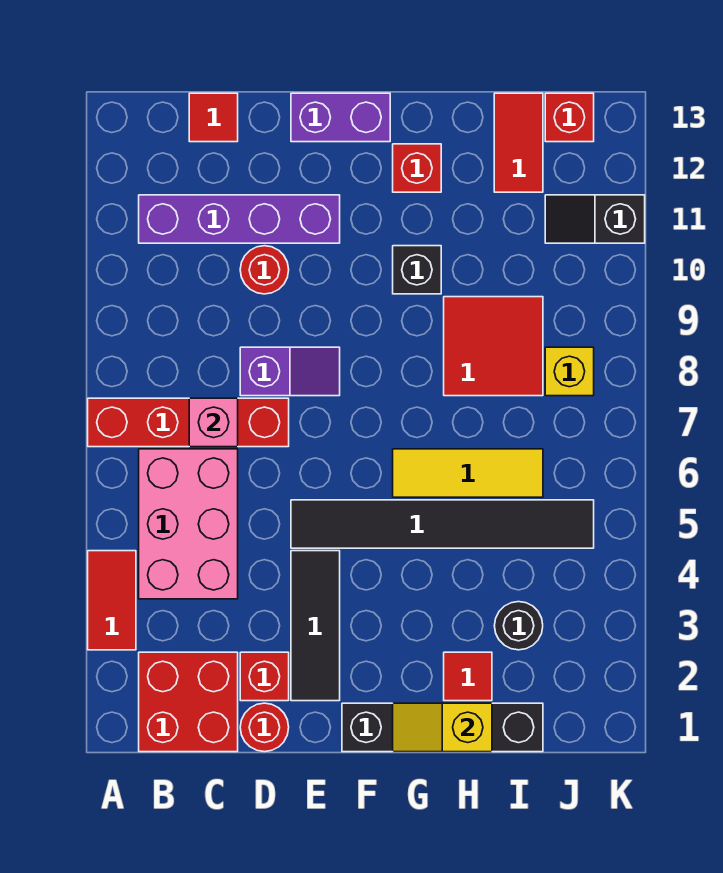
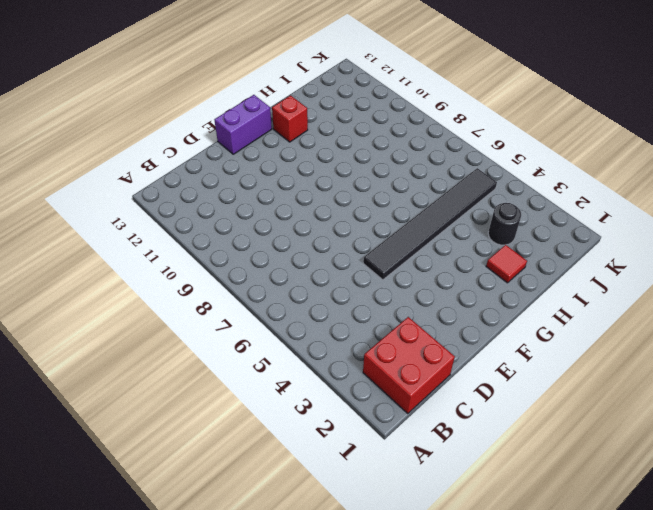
none -> red tile A3:A4 level 1
none -> red brick A7:D7 level 1
none -> pink brick B4:C6 level 1

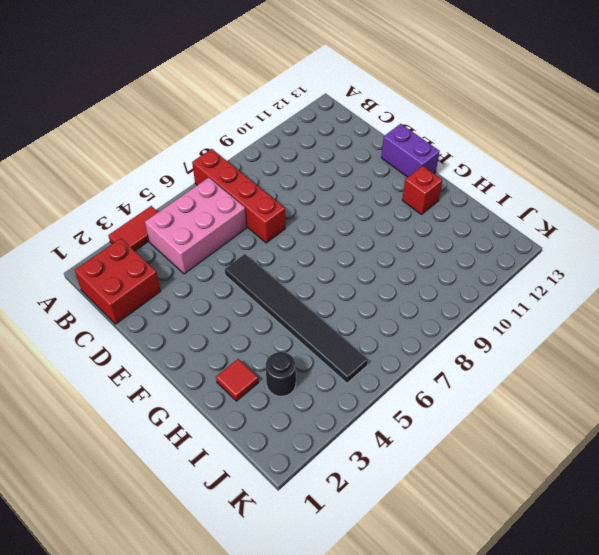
none -> purple brick B11:E11 level 1
none -> red tile C13 level 1
none -> red round brick D1 level 1

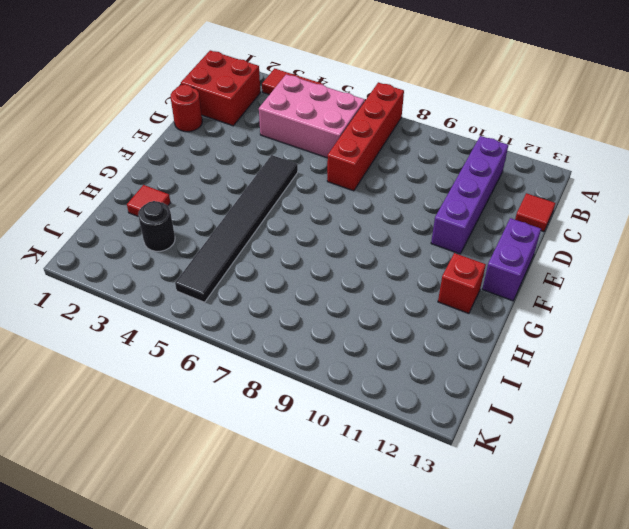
none -> red brick D2 level 1
none -> purple slope D8:E8 level 1 top D
none -> red round brick D10 level 1

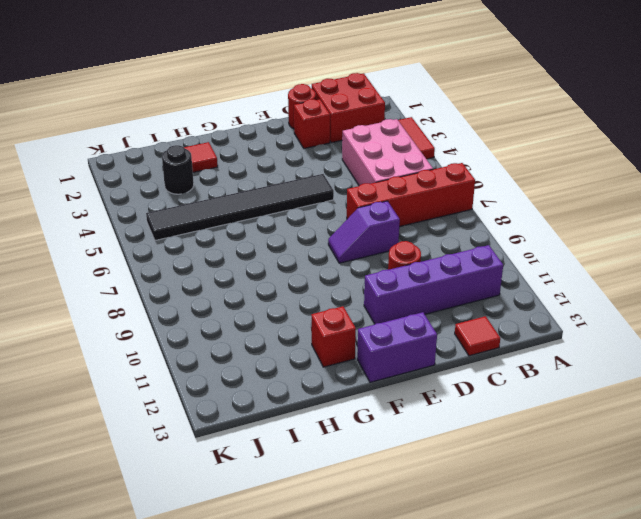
none -> black tile E2:E4 level 1
none -> black brick F1:I1 level 1
none -> yellow tile G6:I6 level 1

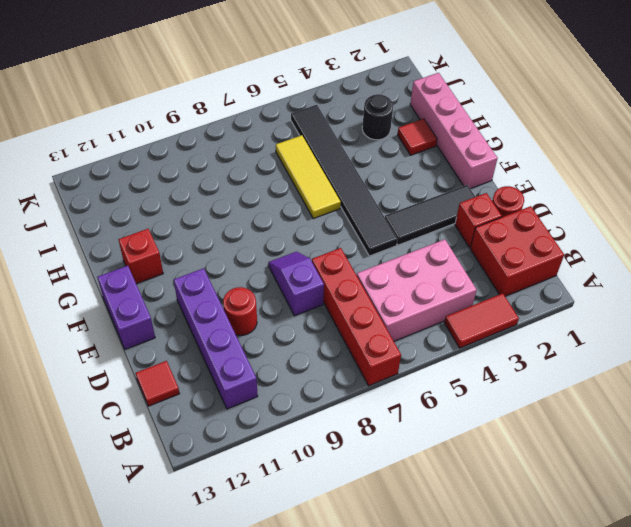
pink brick F1:I1 level 1 -> black brick F1:I1 level 1
none -> black brick G10 level 1
none -> red tile H8:I9 level 1
none -> red tile I12:I13 level 1

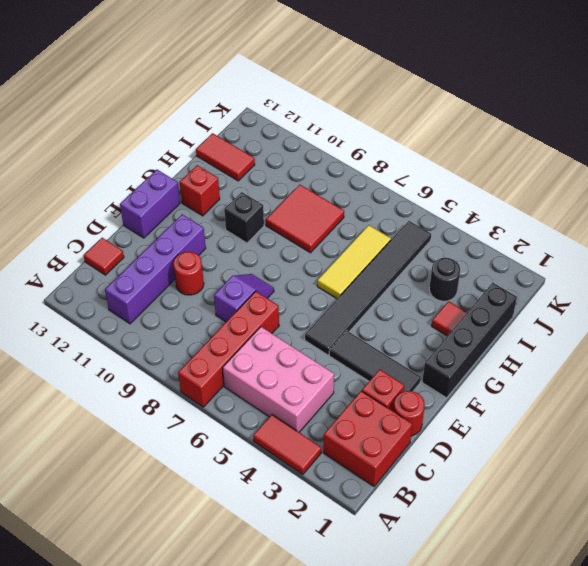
none -> yellow brick J8 level 1
none -> black slope J11:K11 level 1 top K
none -> red brick J13 level 1

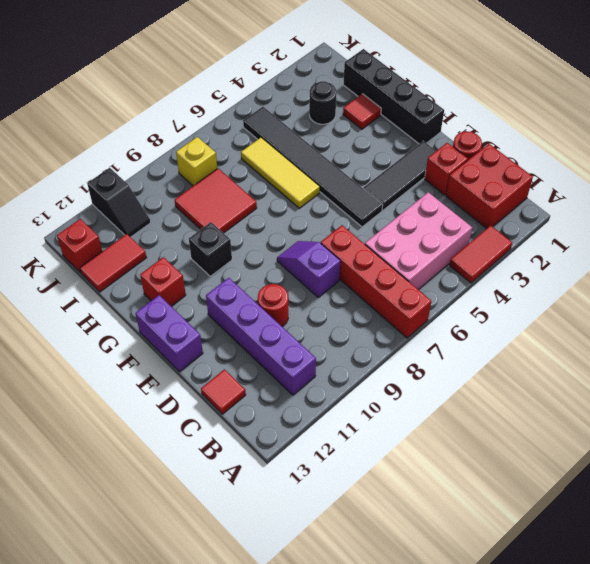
none -> pink brick C7 level 2
none -> yellow slope G1:H1 level 2 top H

